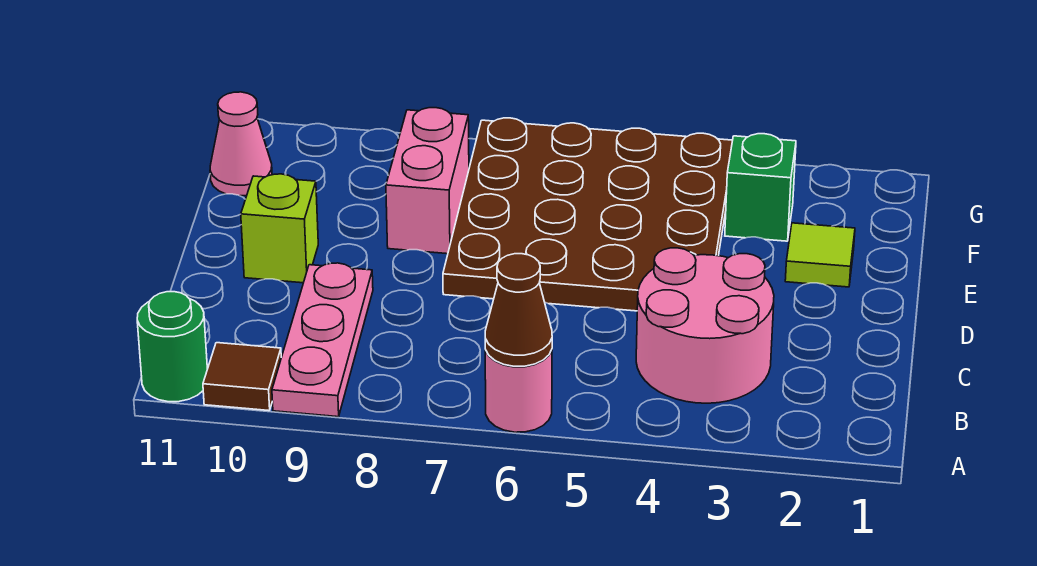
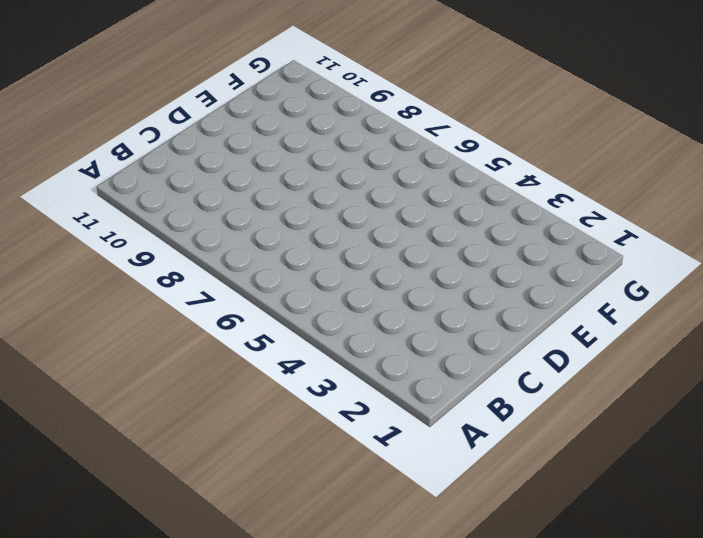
none -> pink round brick A6 level 1
none -> pink plate A9:C9 level 1
none -> brown tile A10 level 1

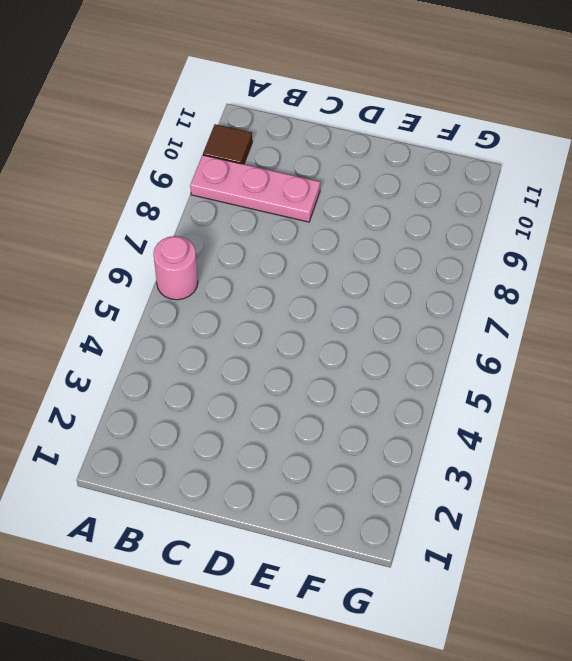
none -> green round brick A11 level 1
none -> pink round brick B3:C4 level 1
none -> brown plate D4:G7 level 1

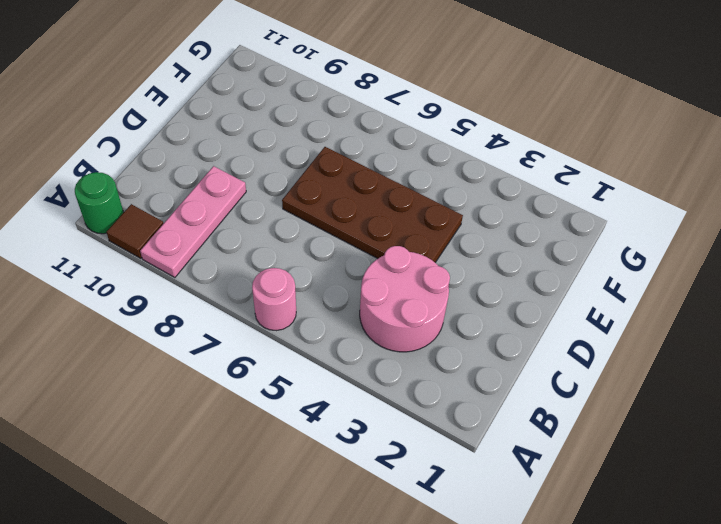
brown plate D4:E7 level 1 -> brown plate D4:G7 level 1
none -> lime brick D10 level 1
none -> lime tile E2 level 1
none -> pink brick E8:F8 level 1

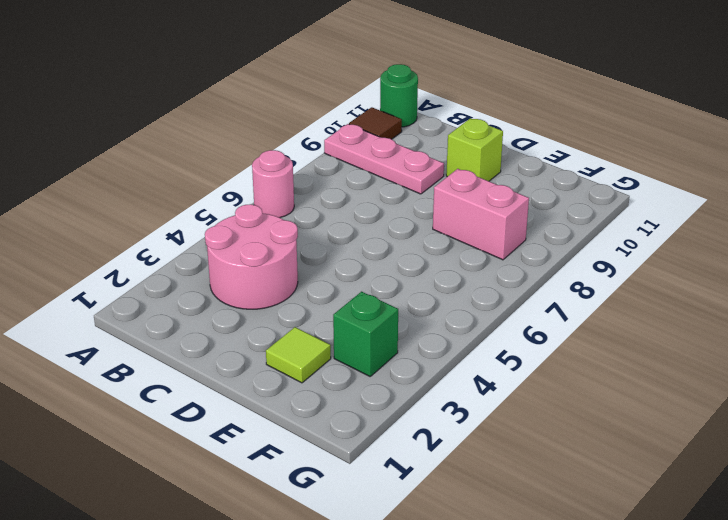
none -> brown plate D4:G7 level 1
none -> pink cone F11 level 1
none -> brown cone A6 level 2

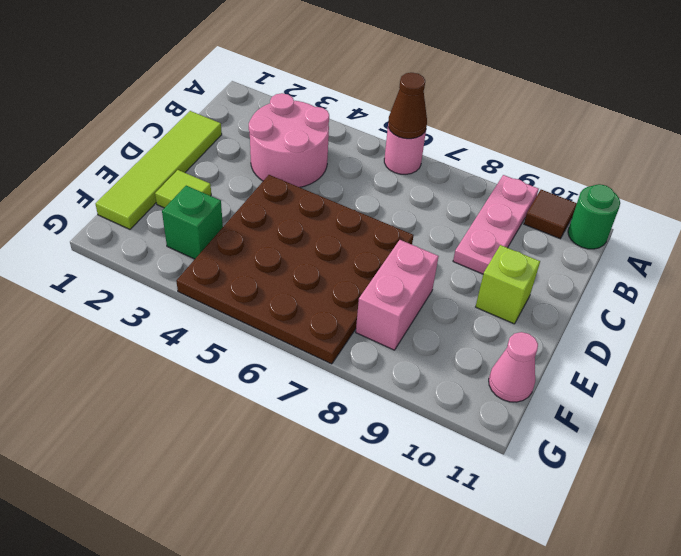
lime tile C1:F1 level 1 -> none

